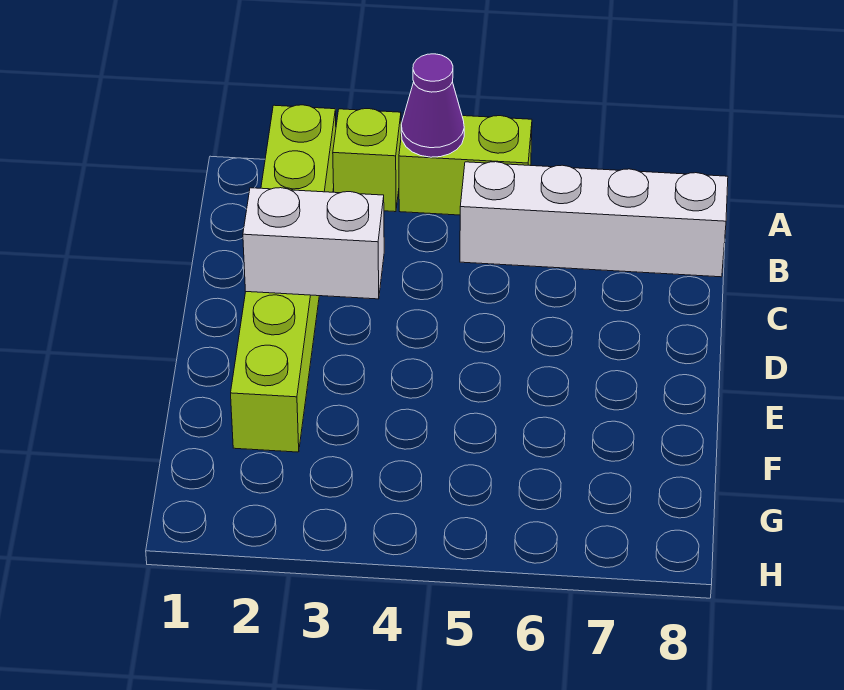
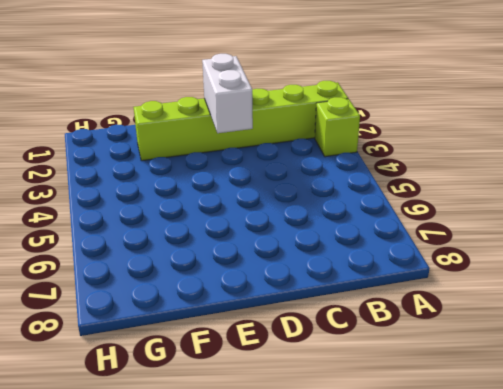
none -> lime brick A4:A5 level 1
none -> white brick B5:B8 level 1

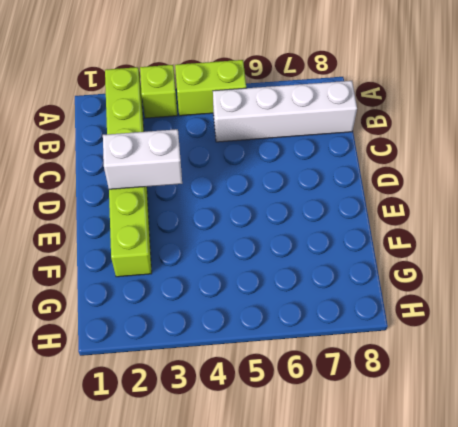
none -> purple cone A4 level 2

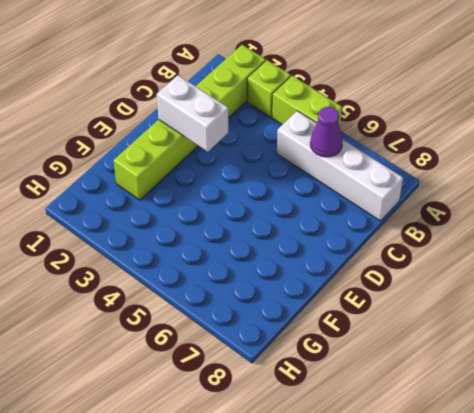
purple cone B6 level 2 -> purple cone A4 level 2

